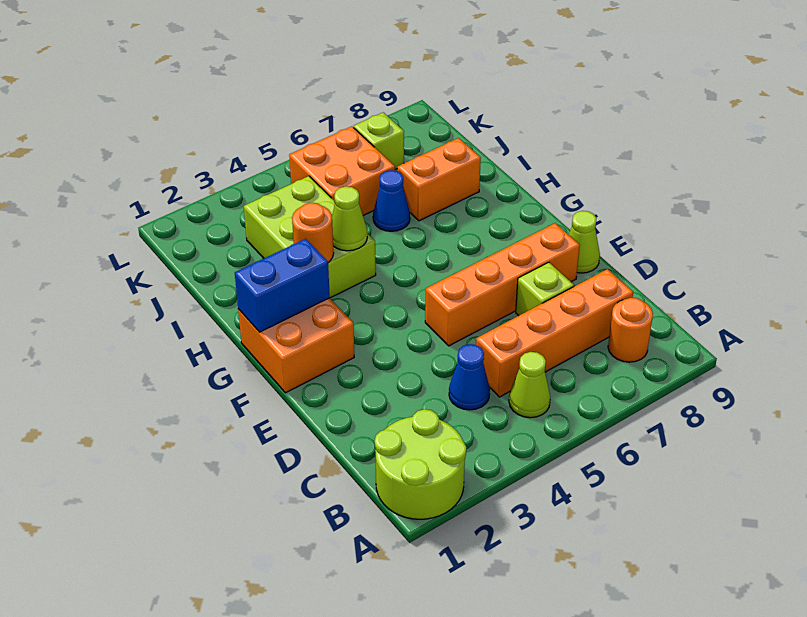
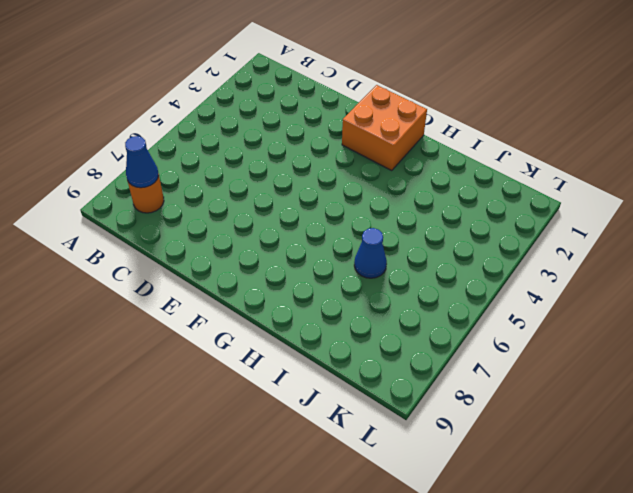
blue cone B8 level 2 -> blue cone C4 level 1
none -> lime round brick A1:B2 level 1
none -> lime cone B5 level 1
none -> orange brick C5:C8 level 1

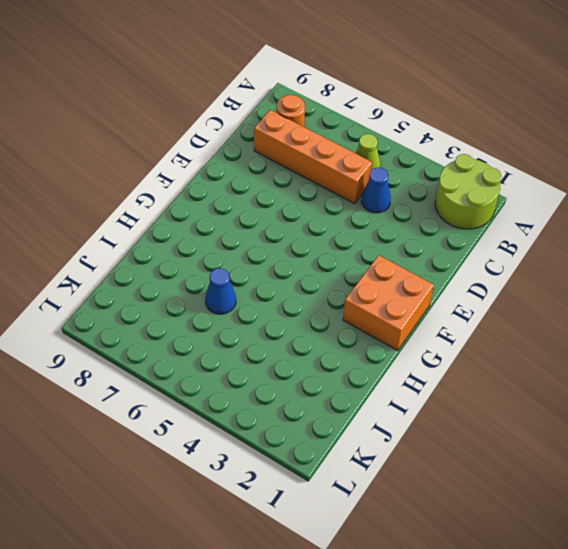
none -> lime brick D7 level 1
none -> orange brick E5:E8 level 1
none -> lime cone E9 level 1

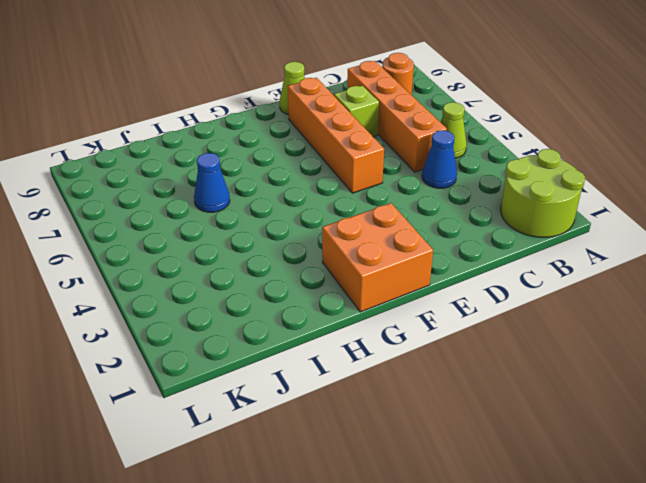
none -> lime brick H3:J4 level 1
none -> orange brick I7:I8 level 1
none -> orange brick J5:K6 level 1

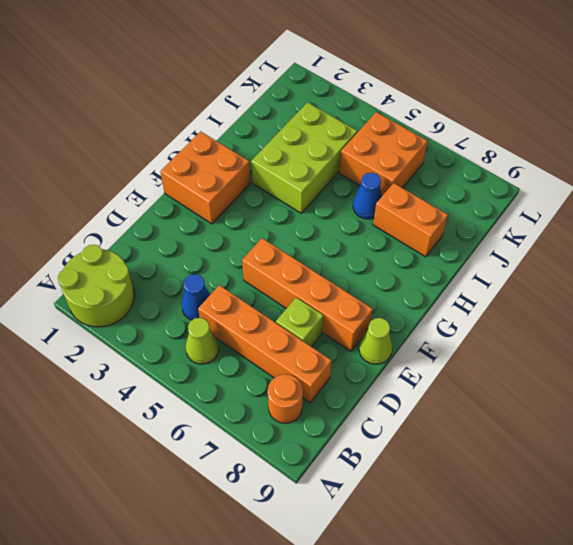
none -> lime brick K7 level 1
none -> blue brick G1:G2 level 2
none -> orange round brick H3 level 2

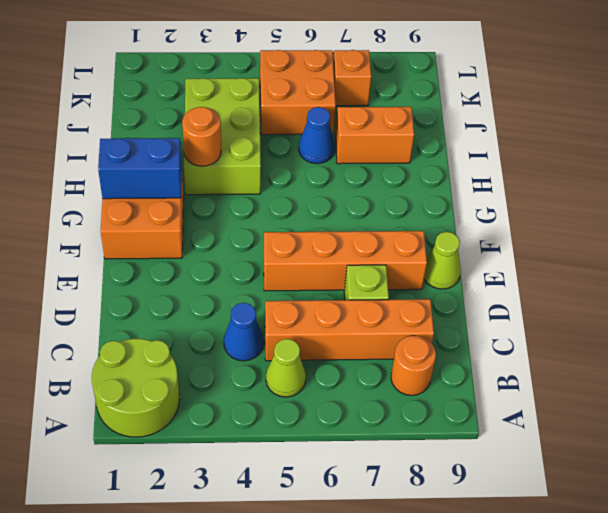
orange brick K7 level 1 -> lime brick K7 level 1
none -> lime cone H4 level 2

